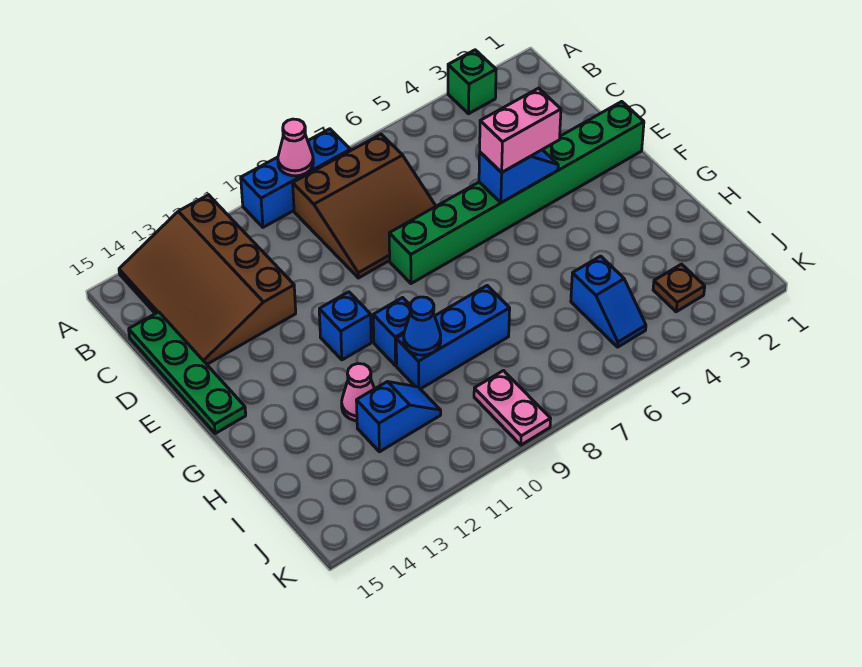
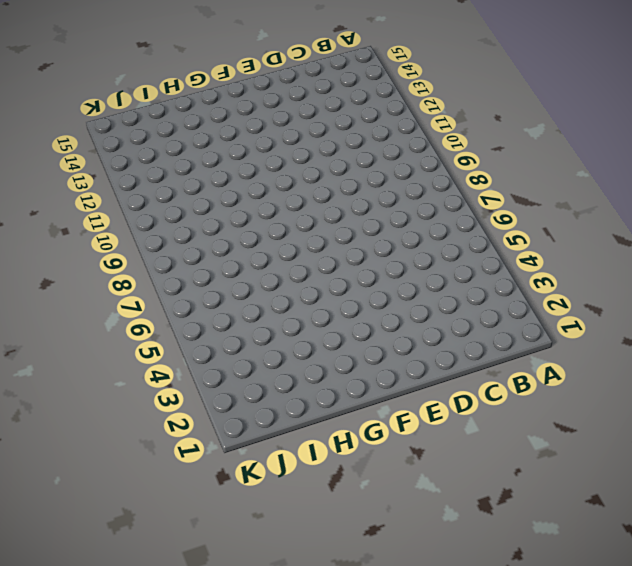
none -> green brick A3 level 1
none -> blue brick A8:A10 level 1
none -> brown slope A12:D14 level 1 top 12

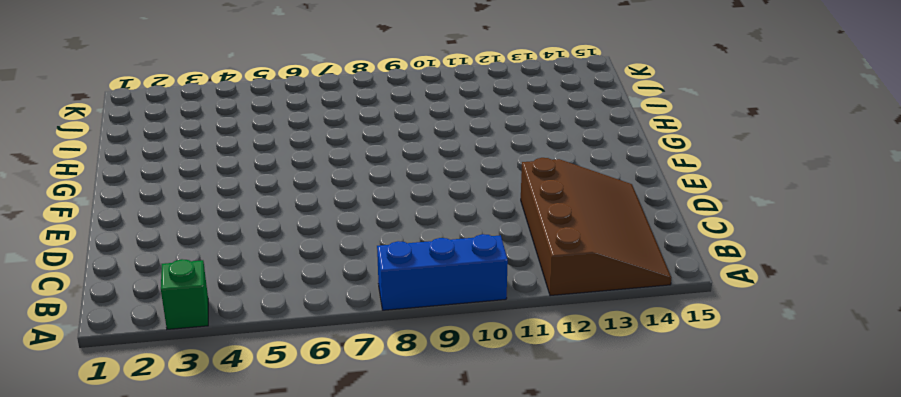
none -> brown slope B7:D9 level 1 top B
none -> green plate C15:F15 level 1
none -> green brick E1:E8 level 1

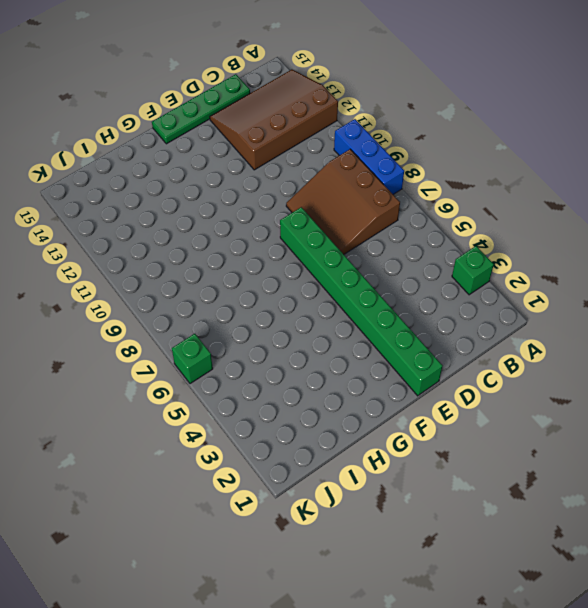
green brick K6 level 1 -> none
none -> blue brick F11 level 1
none -> blue brick G10 level 1
none -> blue brick H8:H10 level 1

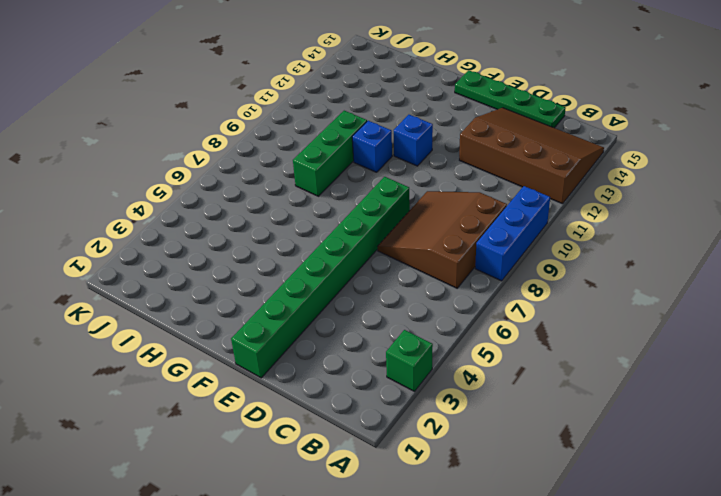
green brick H8:H10 level 1 -> blue brick H8:H10 level 1
none -> pink cone H12 level 1
none -> blue slope I5:J5 level 1 top I
none -> blue slope I11:I12 level 1 top 12

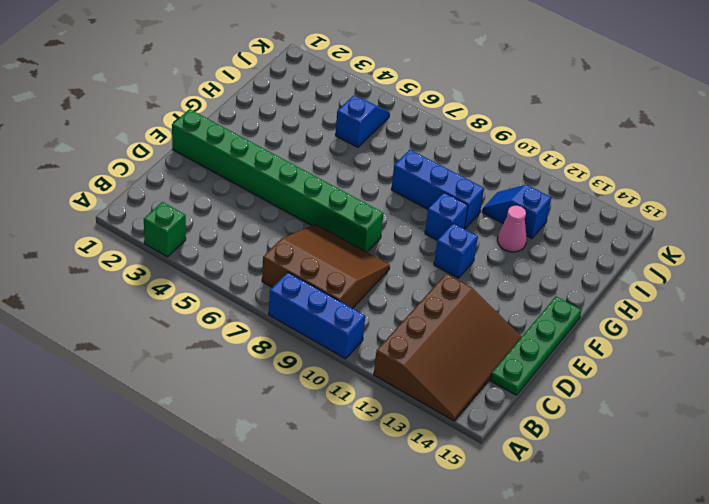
none -> brown plate J3 level 1
none -> pink plate J9:K9 level 1
none -> pink cone A9 level 2

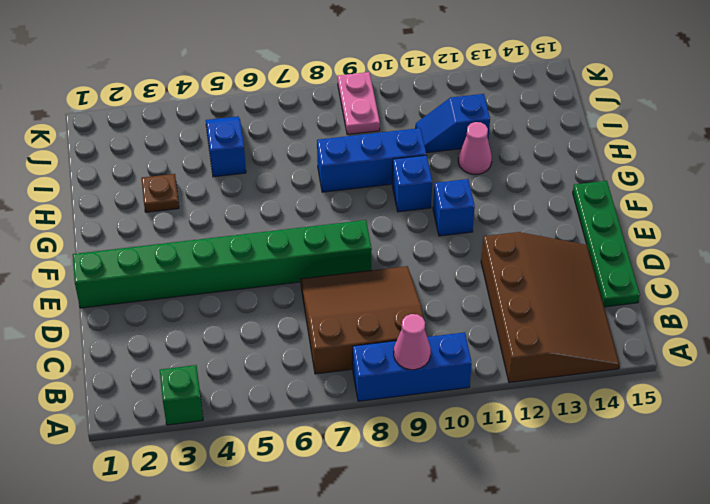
brown plate H3 level 1 -> brown plate J3 level 1
none -> blue slope E4:E5 level 2 top 5
none -> blue cone H10 level 2
none -> pink brick E4:E5 level 3

